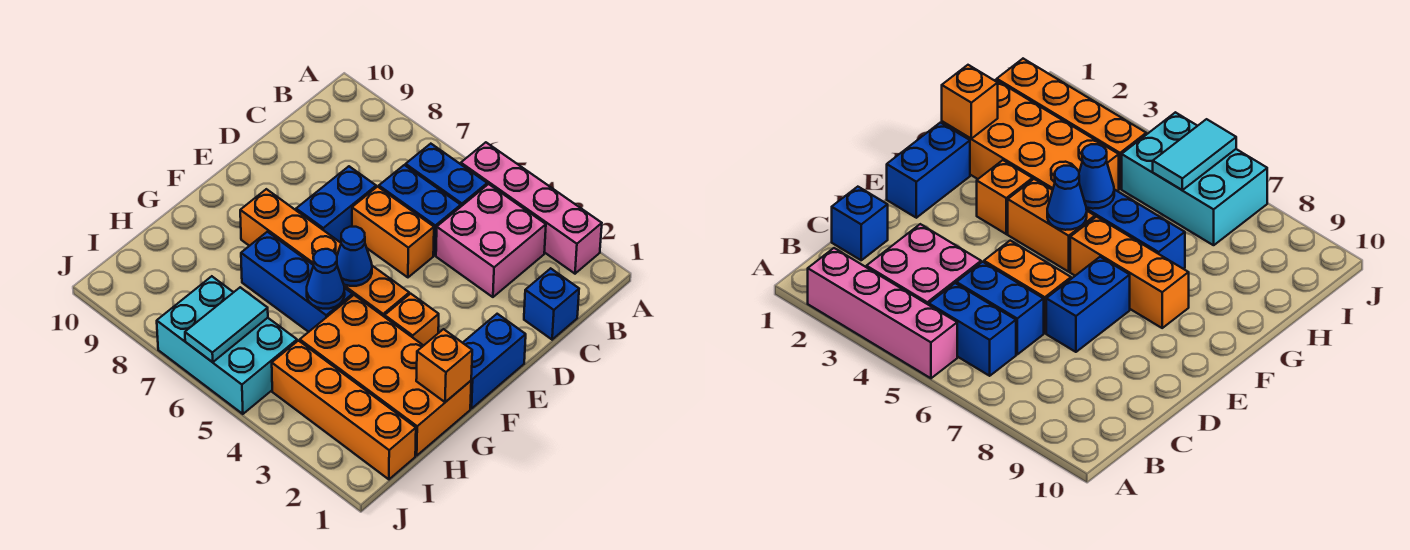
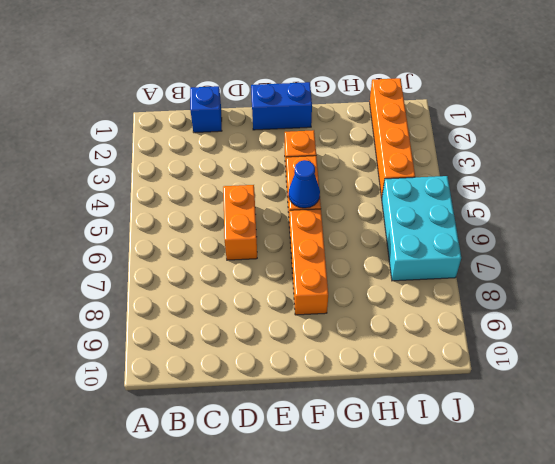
none -> pink brick A2:A5 level 1
none -> pink brick B3:C4 level 1
none -> blue brick B5:B6 level 1

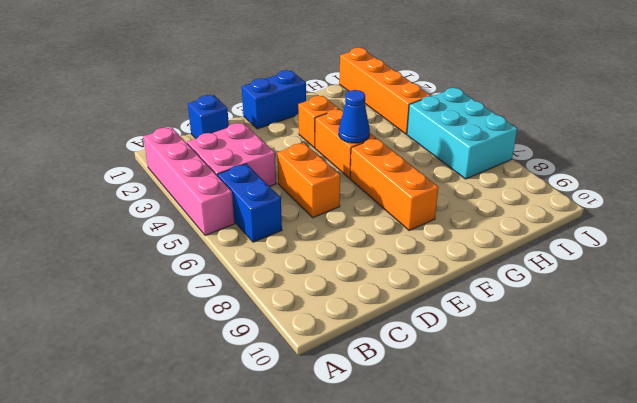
none -> blue brick C5:C6 level 1
none -> blue brick D7:E7 level 1
none -> orange brick G1:H4 level 1

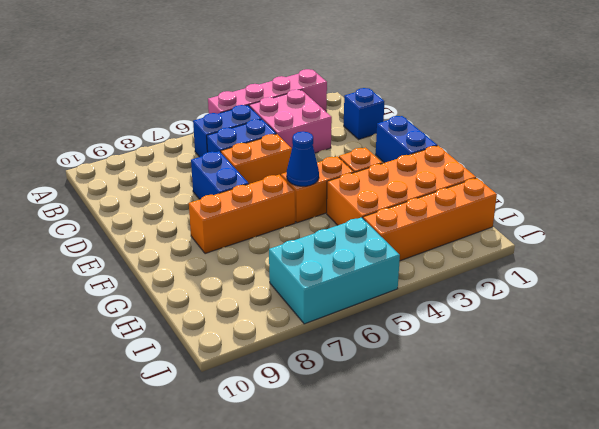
none -> blue brick G5:G7 level 1
none -> orange brick G1 level 2
none -> blue cone G5 level 2

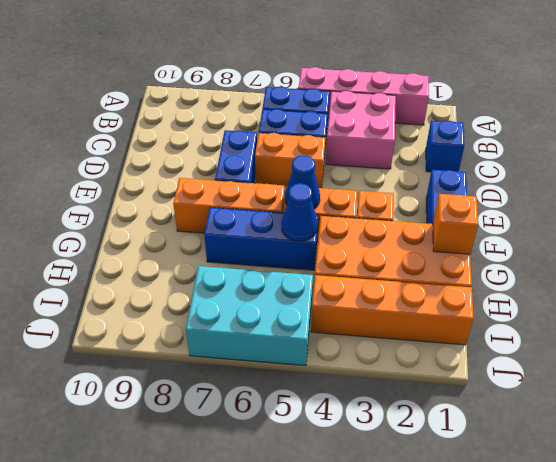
none -> cyan tile I6:J6 level 2

